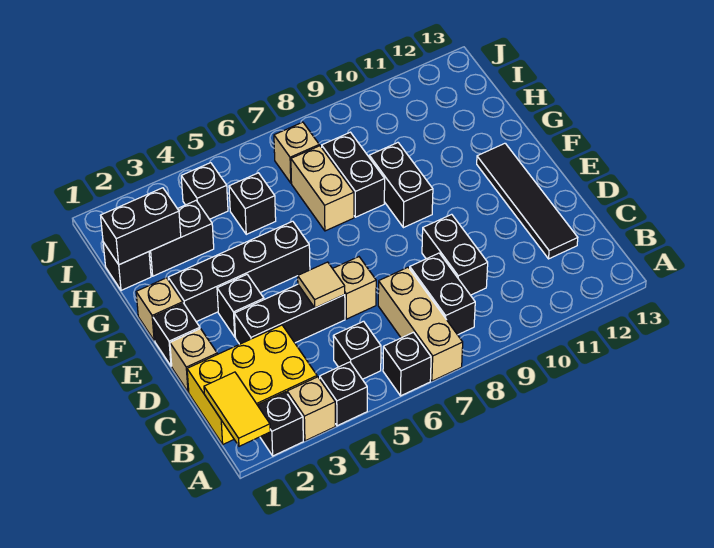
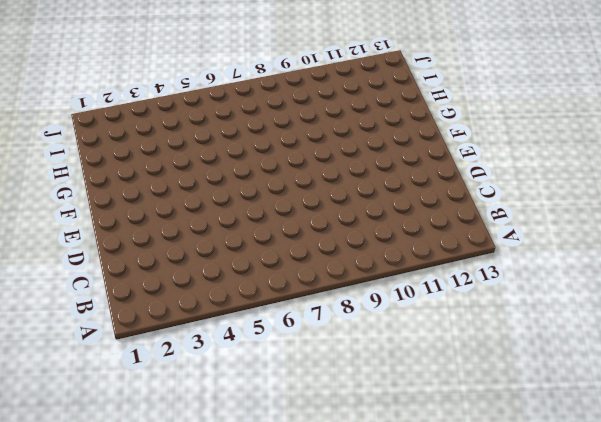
none -> black brick A2 level 1
none -> tan brick A3 level 1
none -> black brick A4 level 1

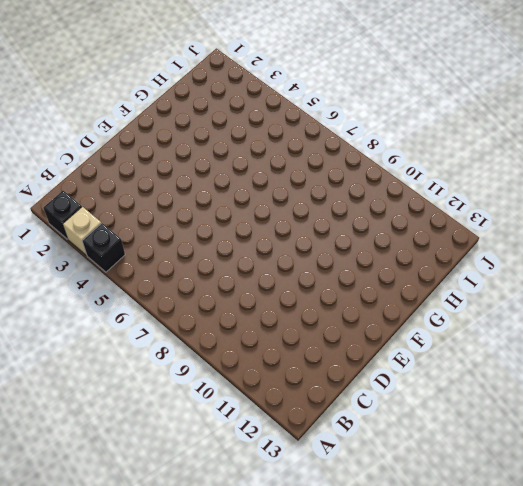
none -> black brick A6 level 1
none -> tan brick A7:C7 level 1
none -> yellow brick B1:C3 level 1

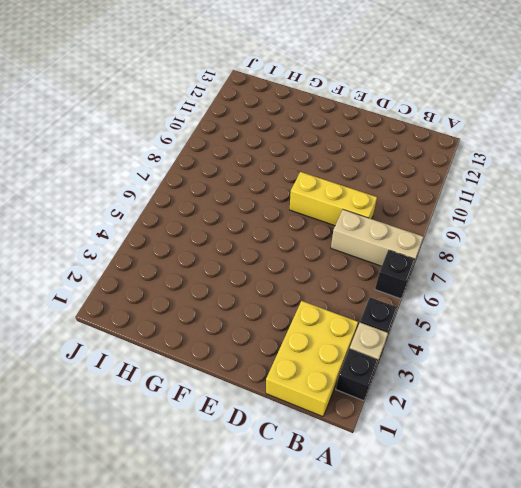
yellow brick C8:E8 level 1 -> black brick B8:C8 level 1
none -> black brick B5 level 1
none -> black brick C9:D9 level 1
none -> black tile C12:F12 level 1

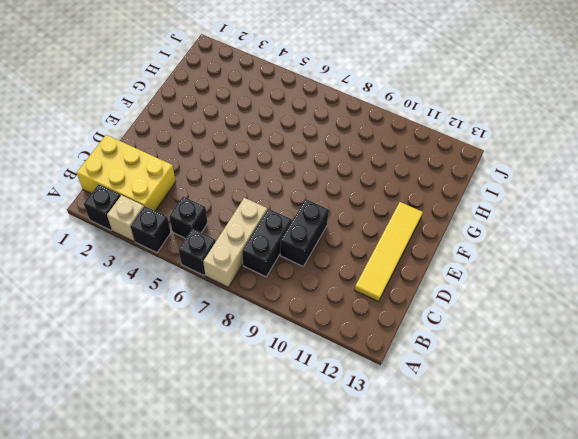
yellow tile C12:F12 level 1 -> black tile C12:F12 level 1
none -> tan brick D1 level 1
none -> black brick D3:D5 level 1
none -> tan brick D6 level 1

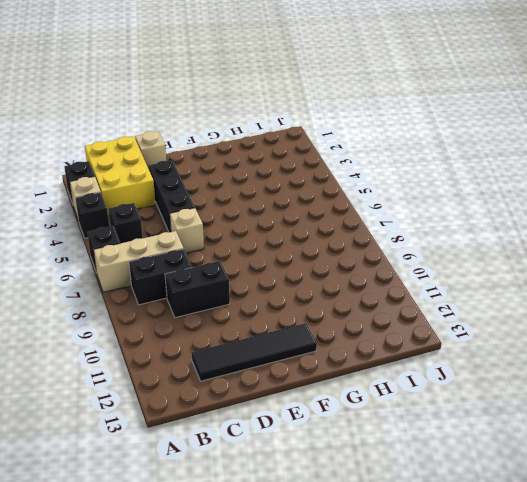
none -> black brick E1 level 1
none -> black brick E3 level 1
none -> tan brick F1 level 1

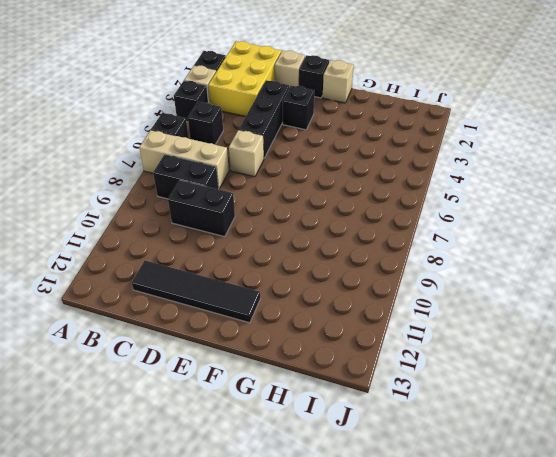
none -> black brick F2:F5 level 1
none -> black brick F9:G9 level 1
none -> tan brick G7:H7 level 1

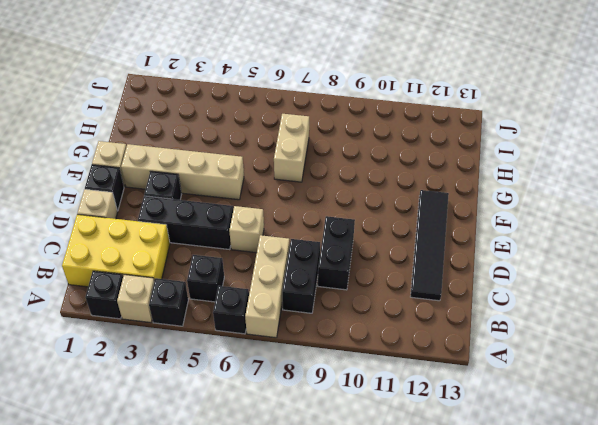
tan brick F2:F5 level 1 -> black brick F2:F5 level 1
none -> black brick F9:G9 level 1
none -> black brick G8:H8 level 1
none -> black brick H1 level 1

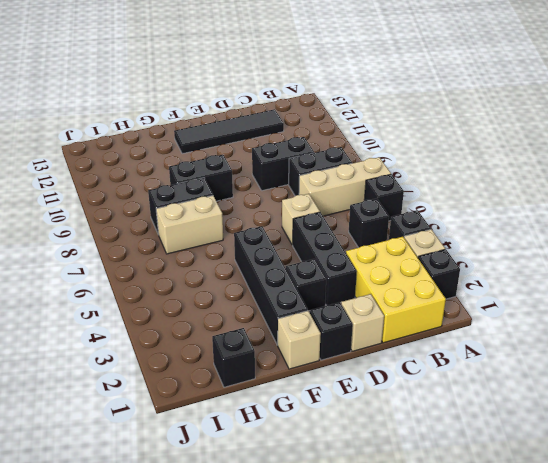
none -> black brick H2:H3 level 1
none -> black brick H5 level 1
none -> black brick I4 level 1

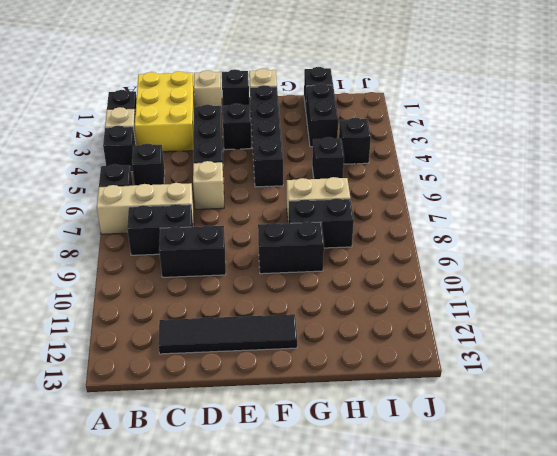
none -> tan brick I7 level 1
none -> yellow tile A1:B1 level 2
none -> tan tile D5 level 2

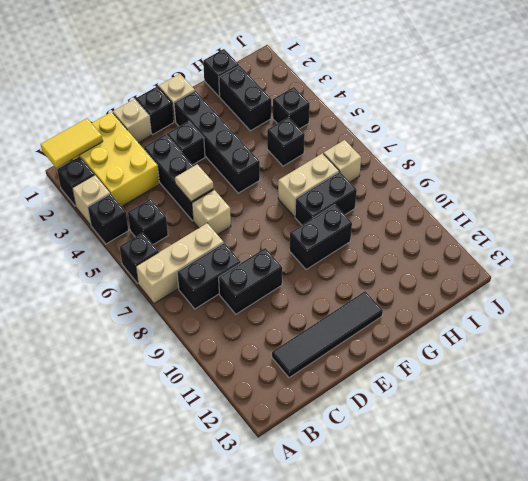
none -> black brick H1:H2 level 2

